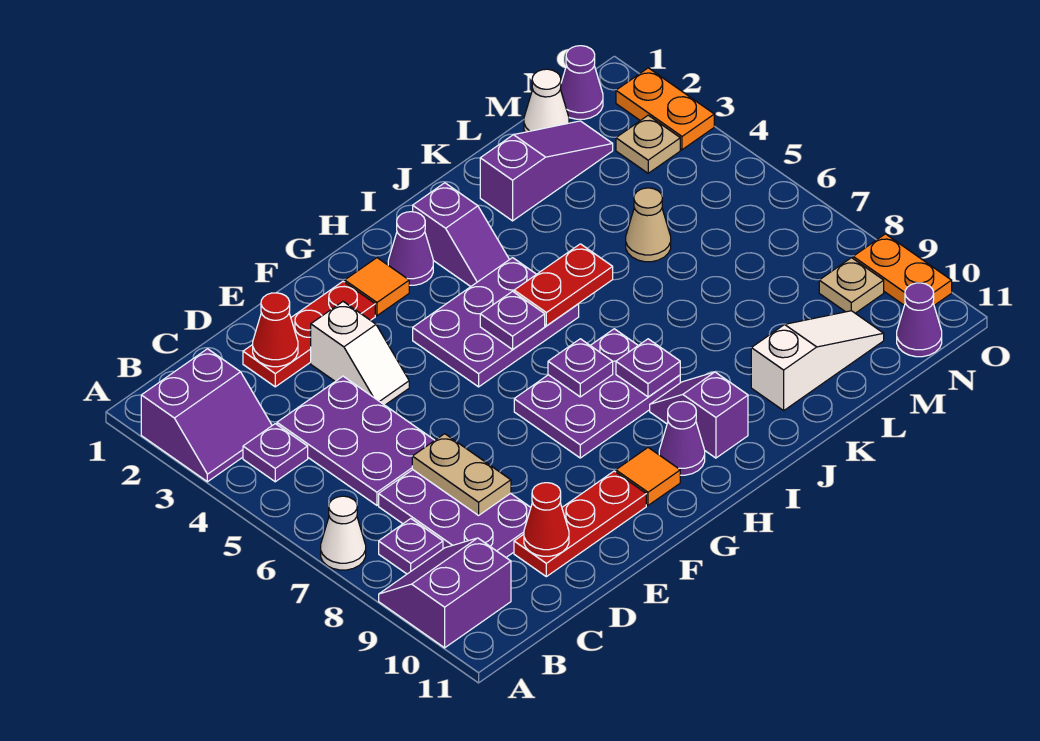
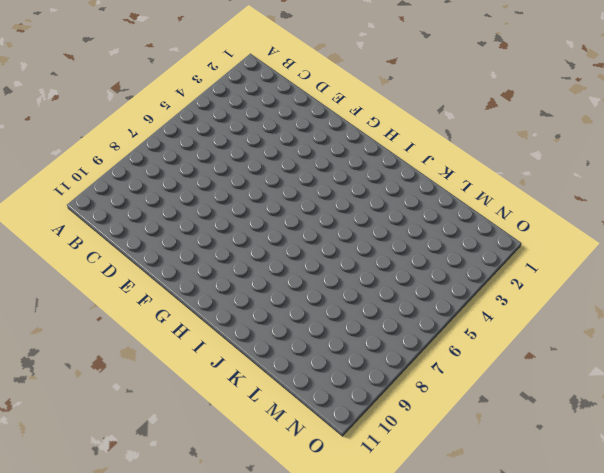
none -> purple slope A2:B3 level 1 top 2
none -> white cone A7 level 1
none -> purple slope A9:B10 level 1 top 10
none -> purple plate B4 level 1

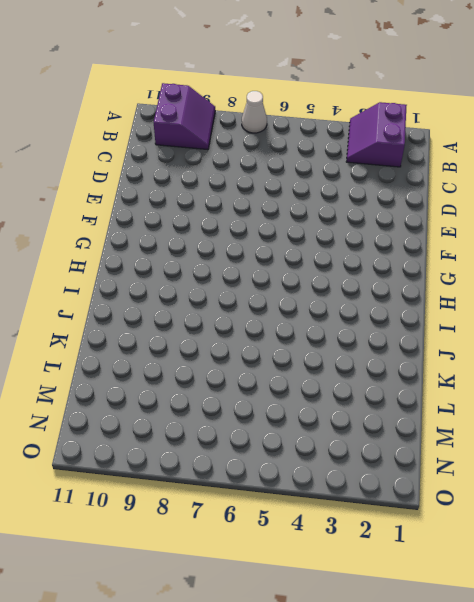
none -> purple plate B4 level 1
none -> purple plate B8 level 1
none -> purple plate C4:D6 level 1
none -> purple plate C7:D9 level 1

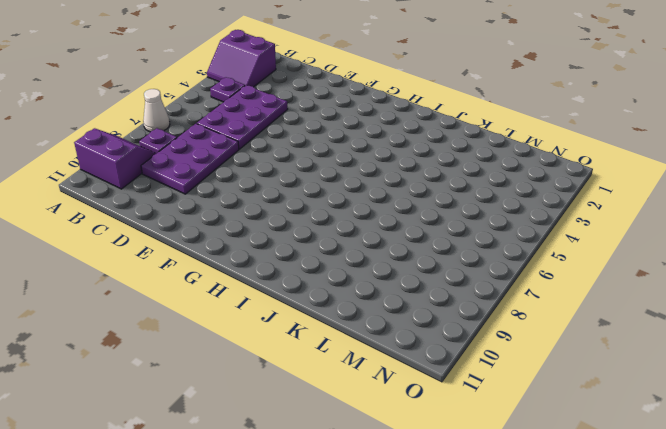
none -> red plate D2:F2 level 1
none -> red plate D10:F10 level 1
none -> white slope E3:E4 level 1 top 3
none -> orange tile G2 level 1

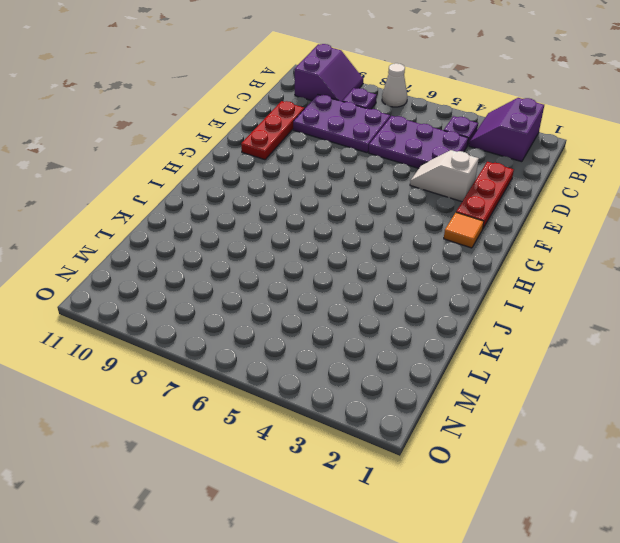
none -> purple plate G4:I5 level 1
none -> purple plate G7:I8 level 1
none -> orange tile G10 level 1
none -> purple cone H2 level 1

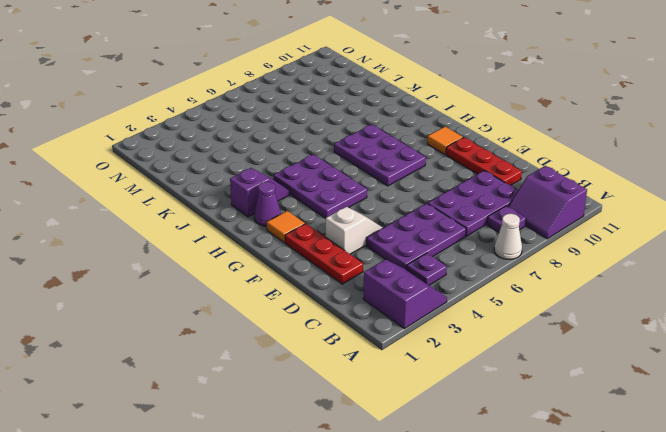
none -> purple cone H10 level 1
none -> purple slope I9:I10 level 1 top 10
none -> purple slope K2:M2 level 1 top K
none -> white slope K10:M10 level 1 top K

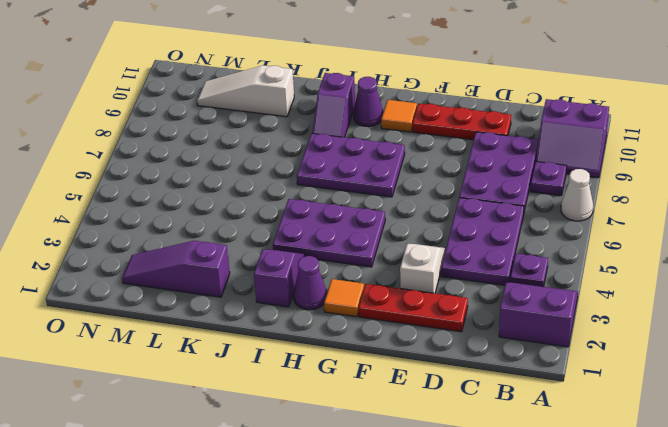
none -> tan cone L5 level 1
none -> white cone M1 level 1
none -> purple cone N1 level 1
none -> tan plate N3 level 1

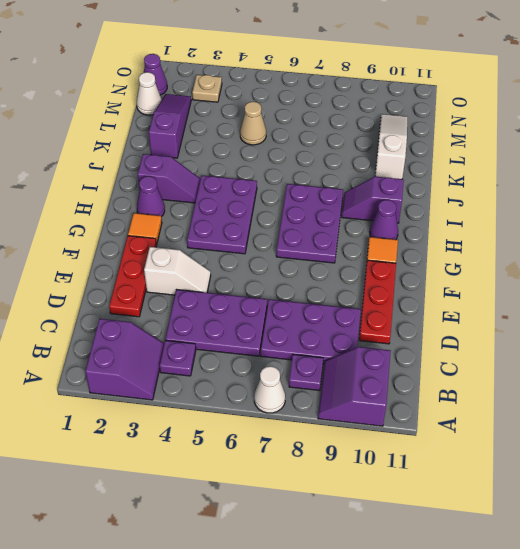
none -> tan plate N9 level 1
none -> purple cone N11 level 1
none -> orange plate O2:O3 level 1
none -> orange plate O9:O10 level 1

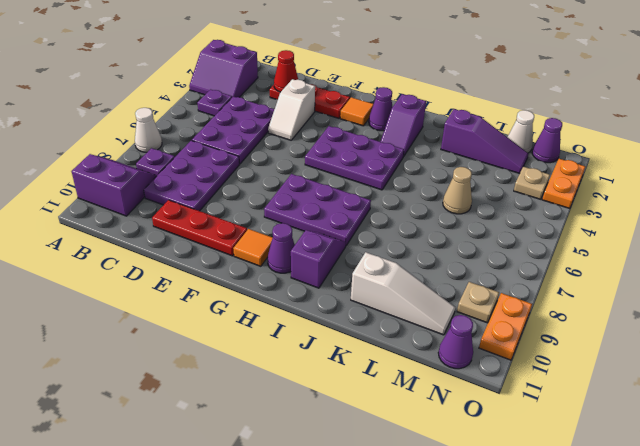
none -> tan plate D7:D8 level 2
none -> red cone D10 level 2
none -> purple plate H5 level 2
none -> purple plate H7 level 2

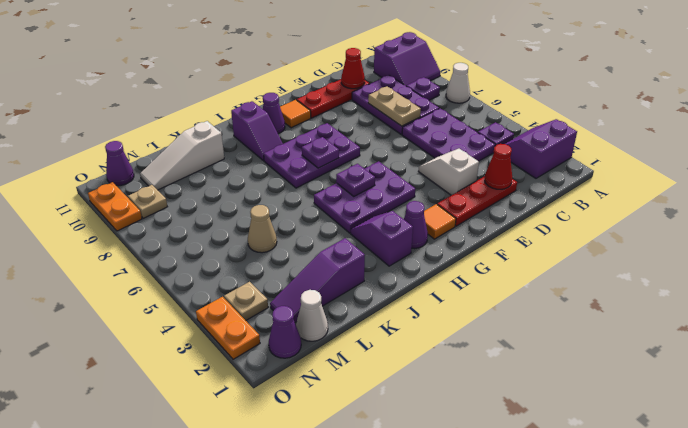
none -> red plate I5:J5 level 2
none -> purple plate I8 level 2

